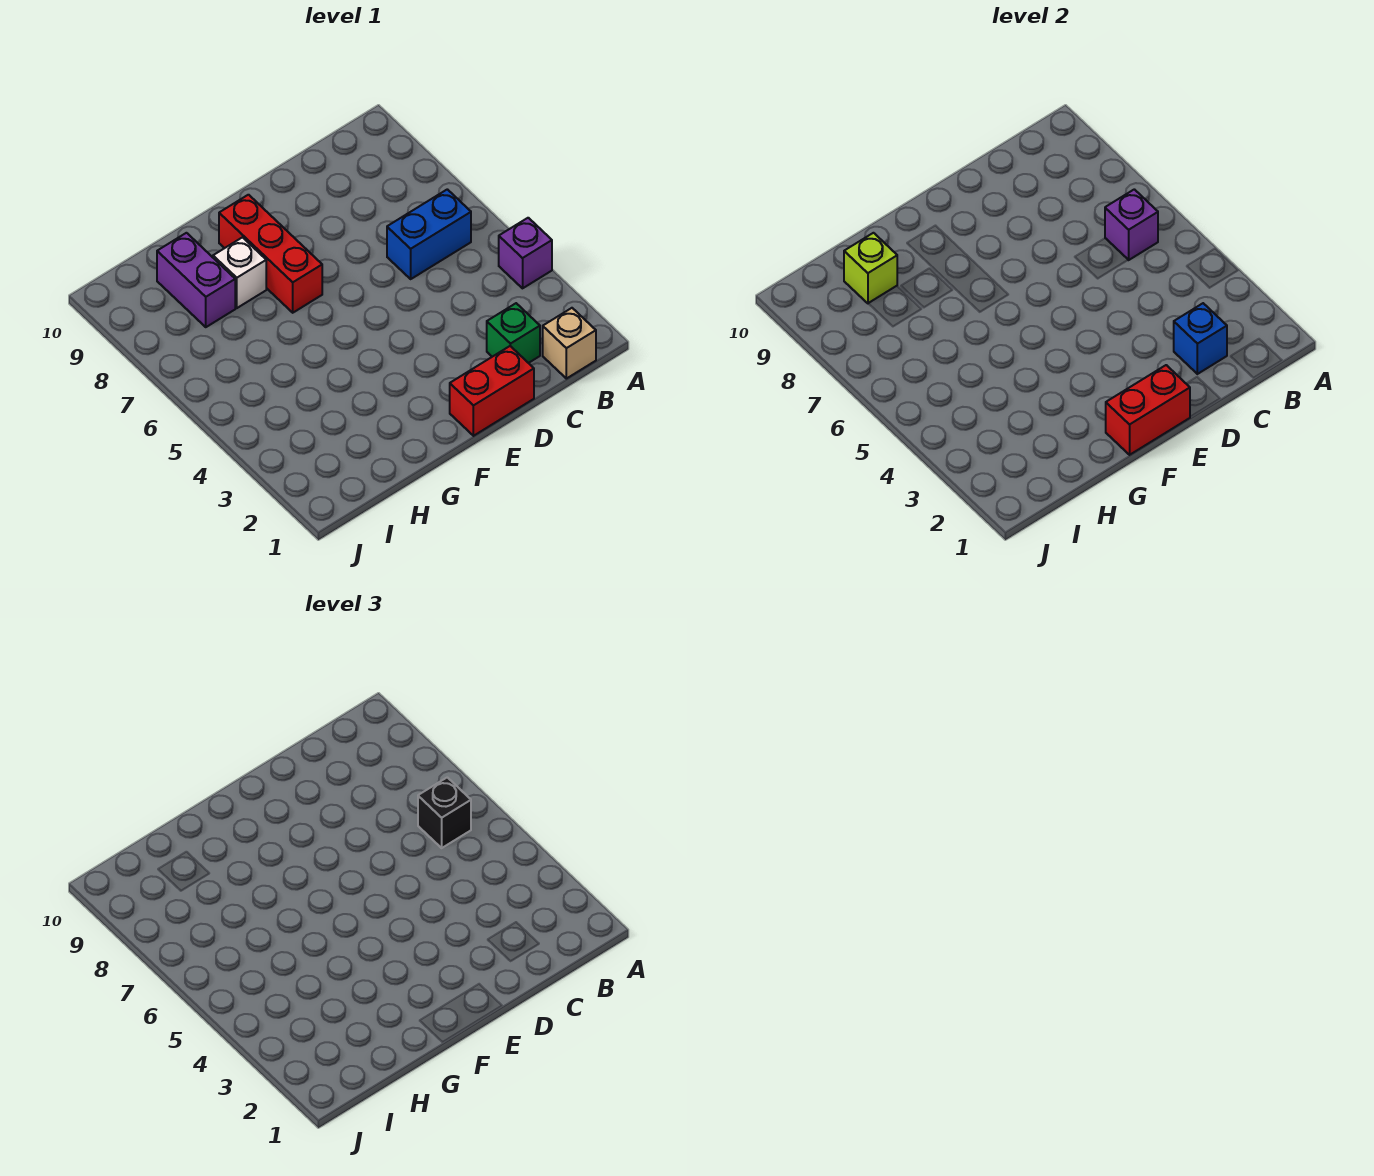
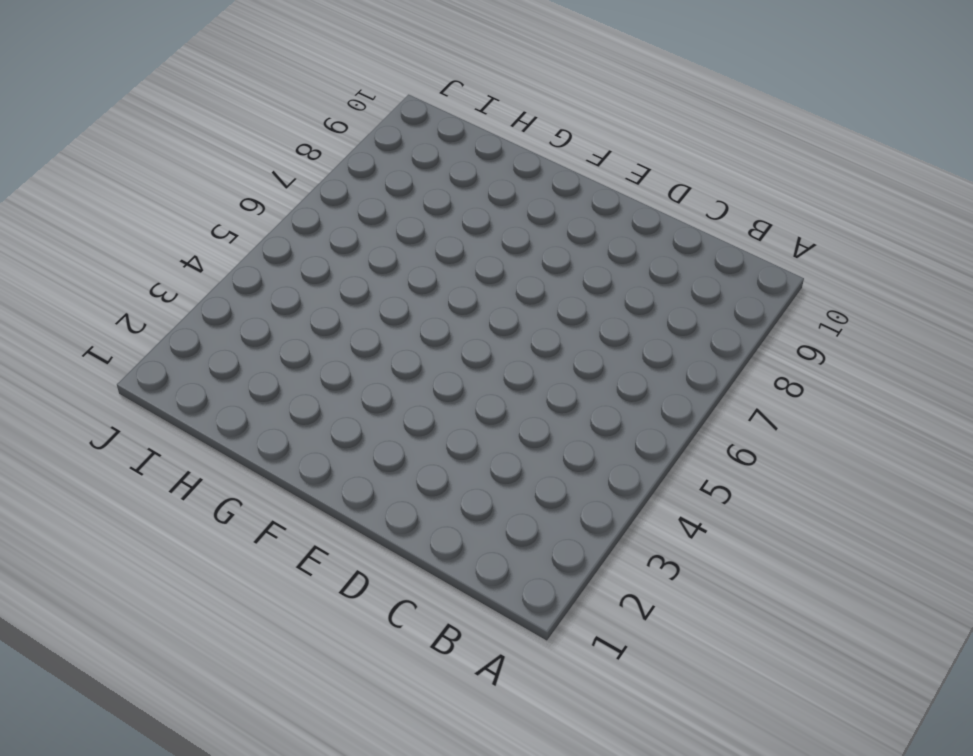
none -> purple brick A4 level 1
none -> tan brick B1 level 1
none -> blue brick B6:C6 level 1

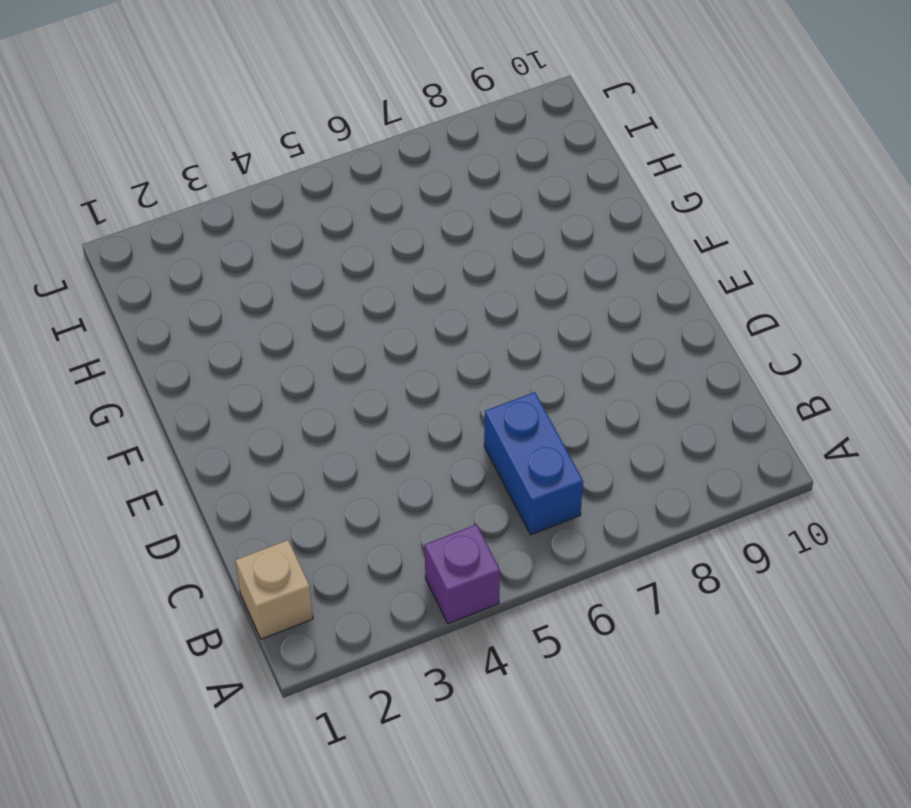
none -> green brick C2 level 1
none -> red brick D1:E1 level 1
none -> red brick F7:F9 level 1

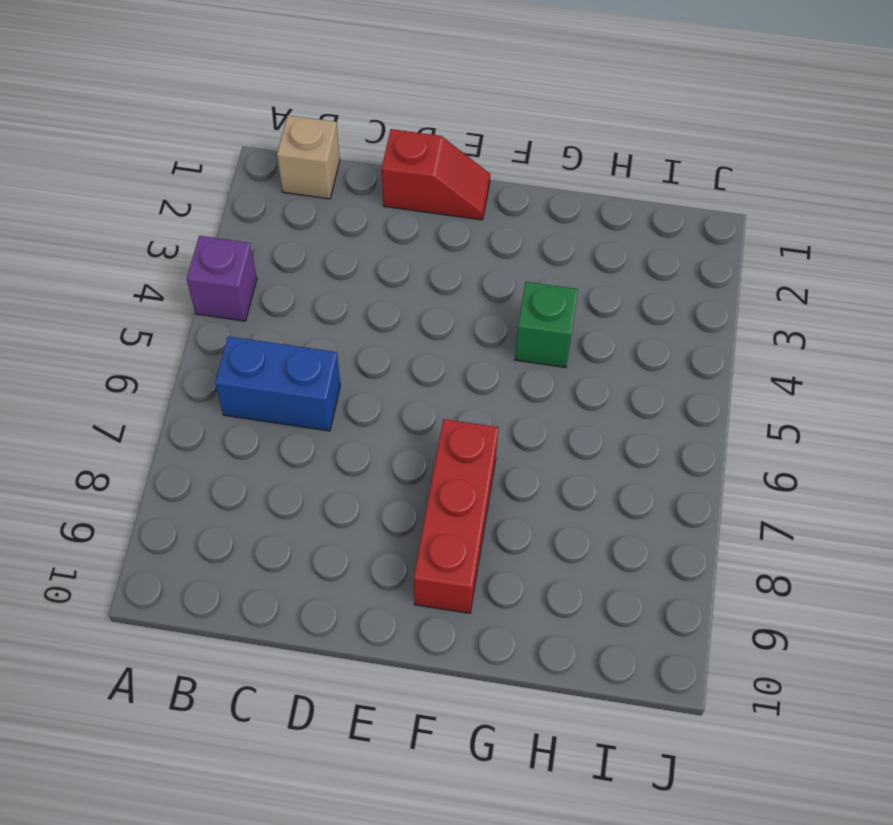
red slope D1:E1 level 1 top D -> red brick D1:E1 level 1
green brick G4 level 1 -> green brick C2 level 1
none -> white brick G8 level 1
none -> purple brick H8:H9 level 1
none -> purple brick B6 level 2

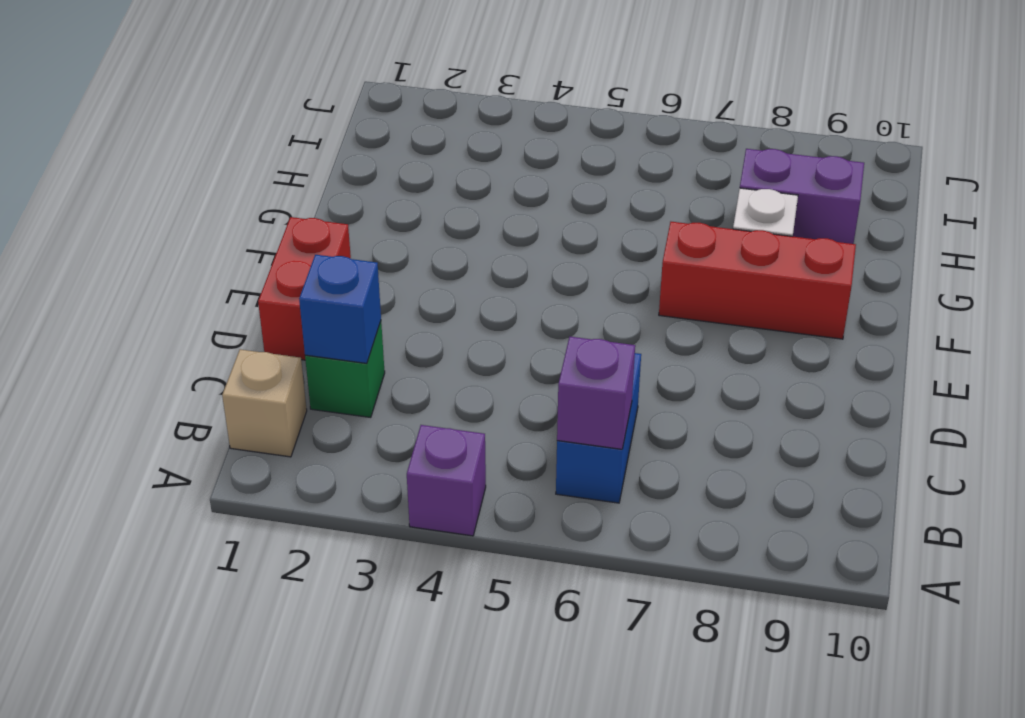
none -> red brick E1:F1 level 2
none -> lime brick H9 level 2
none -> black brick B6 level 3

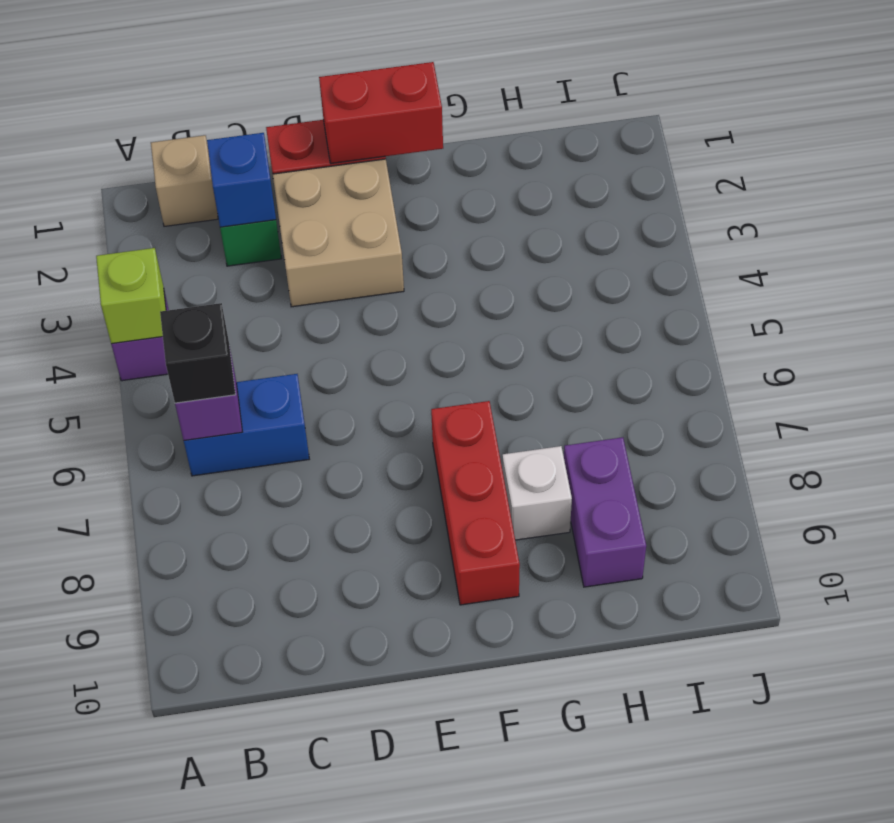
lime brick A4 level 2 -> lime brick H9 level 2
tan brick D2:E3 level 1 -> none

